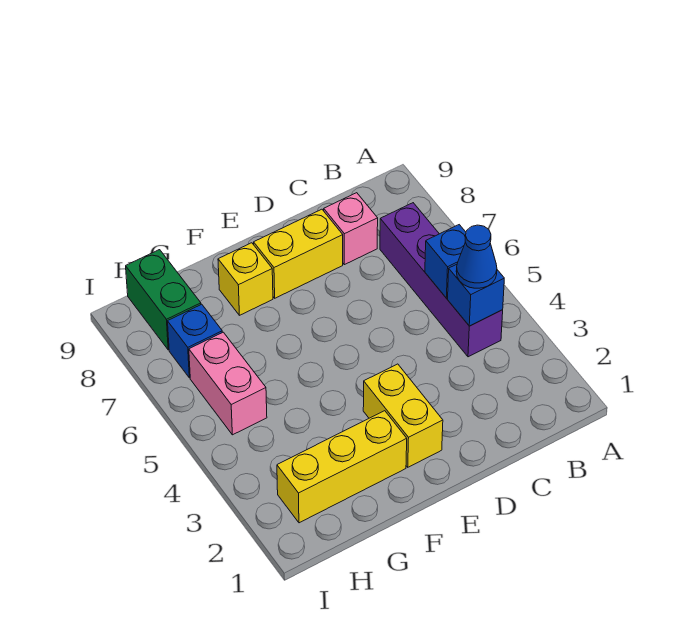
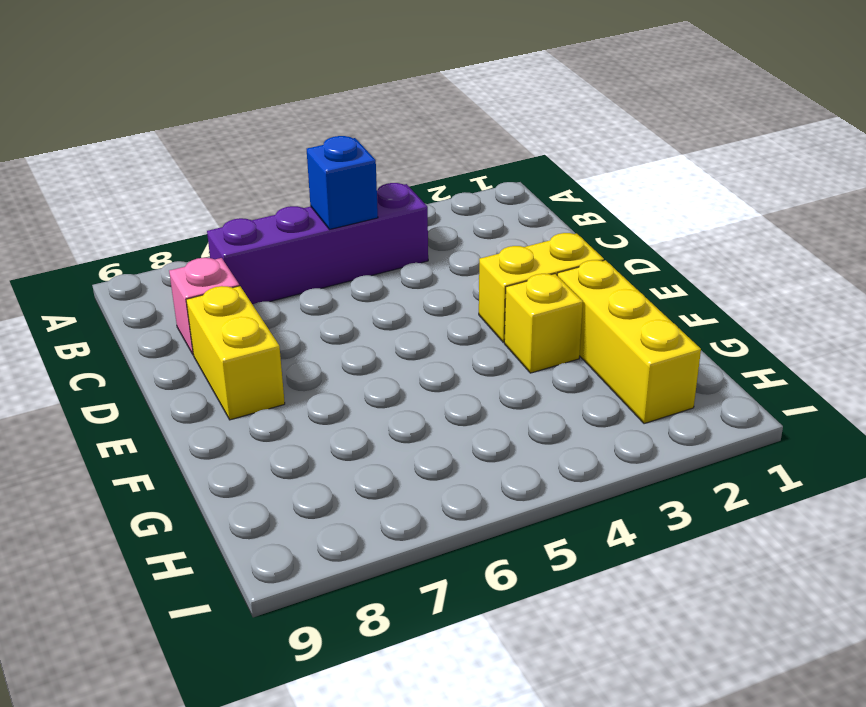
yellow brick F3 level 1 -> yellow brick F8 level 1
none -> pink brick H5:H6 level 1
none -> blue brick H7 level 1
none -> green brick H8:H9 level 1

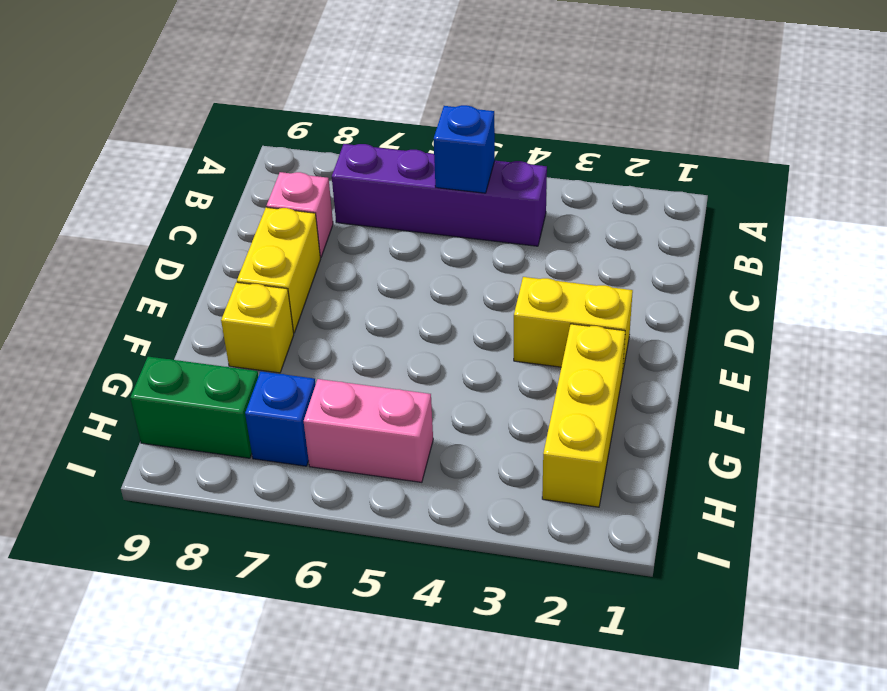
none -> blue brick B4 level 2
none -> blue cone B4 level 3

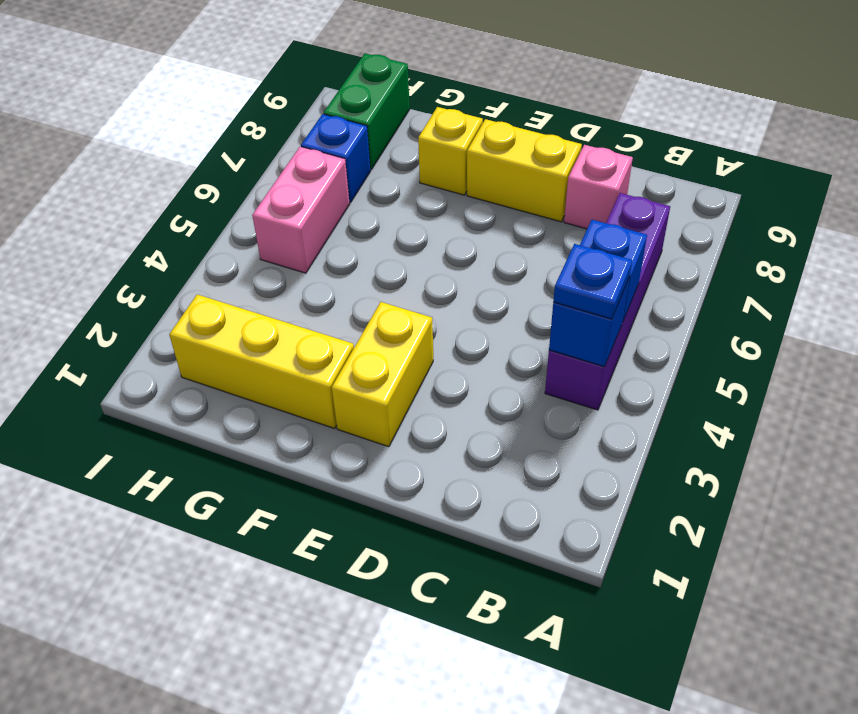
blue plate B4 level 3 -> blue cone B4 level 3

